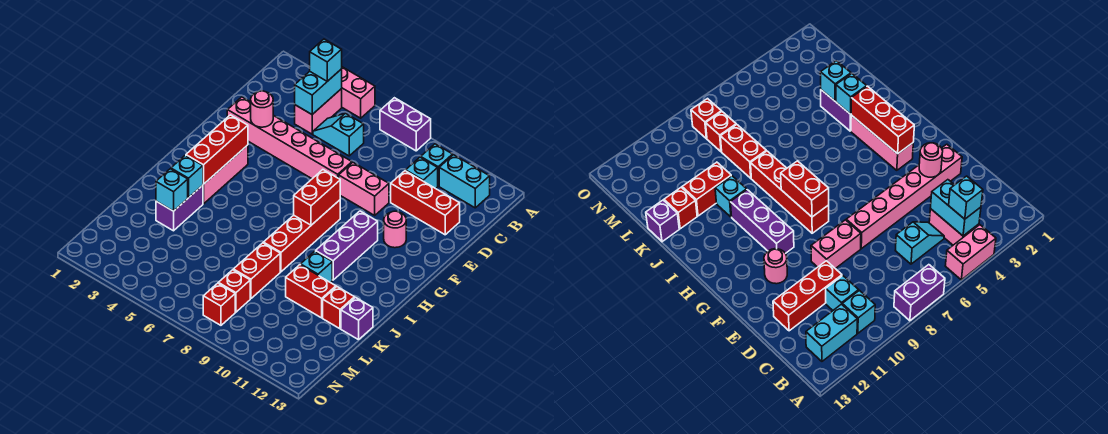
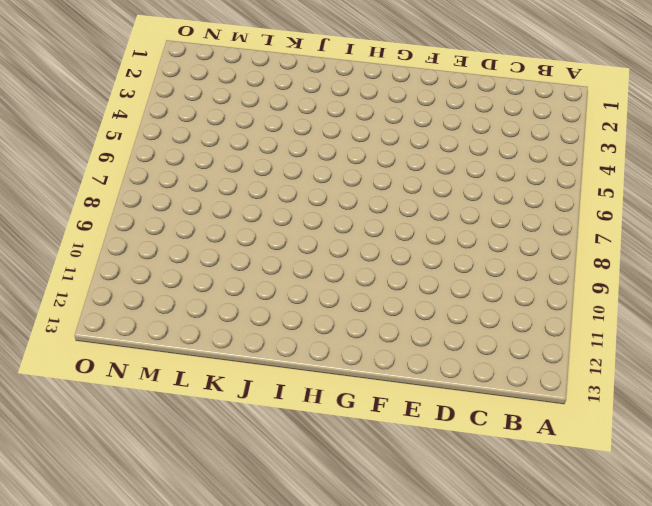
none -> pink brick A4:A5 level 1
none -> purple brick A7:A8 level 1
none -> pink brick B4:C4 level 1

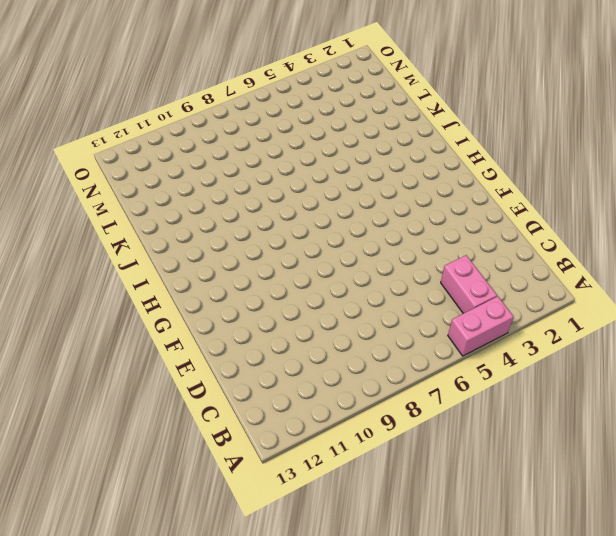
none -> purple brick A7:A8 level 1
none -> cyan brick B10 level 1
none -> cyan brick B11:B12 level 1

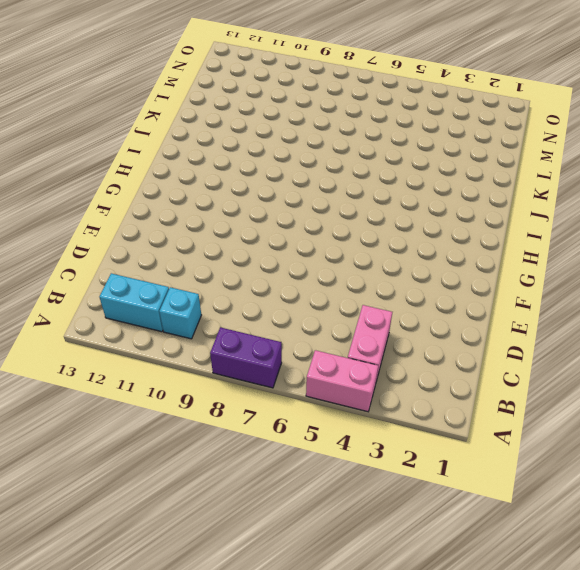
none -> cyan slope C5:C6 level 1 top 6
none -> cyan brick C10 level 1
none -> red brick D10:D12 level 1

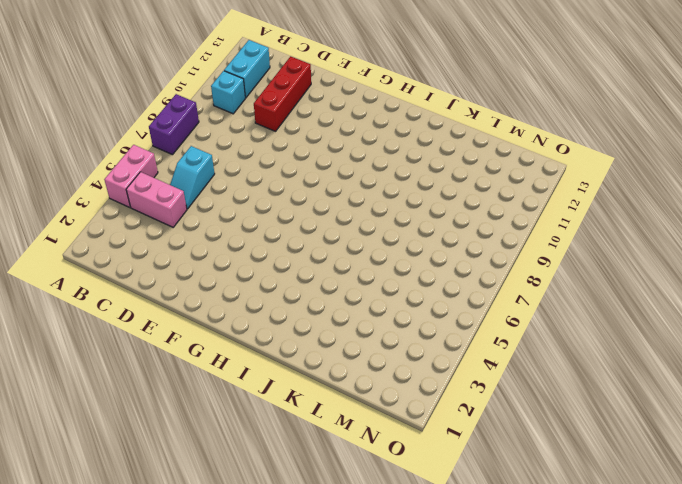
none -> cyan brick C10 level 1
none -> pink brick E2:E7 level 1
none -> pink brick E8:E9 level 1

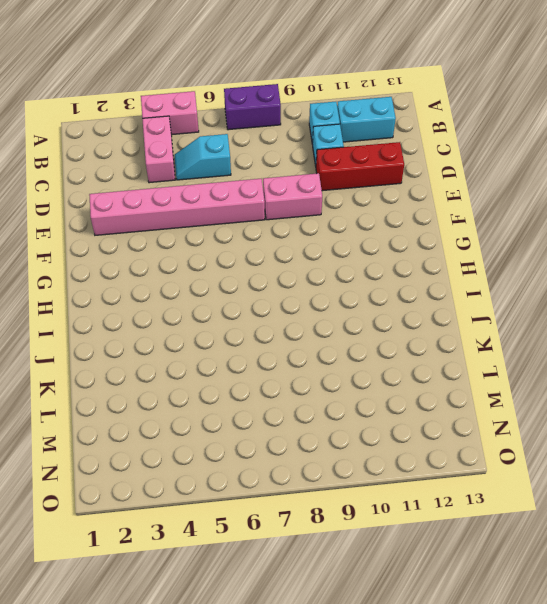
none -> pink round brick F11 level 1
none -> pink brick G3:I3 level 1
none -> red brick G8:J8 level 1

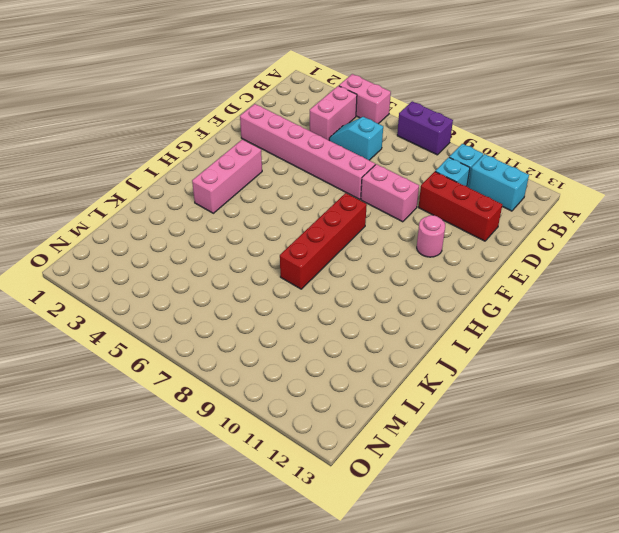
none -> purple brick G10:I10 level 1
none -> purple brick J3:K3 level 1
none -> cyan brick J10 level 1

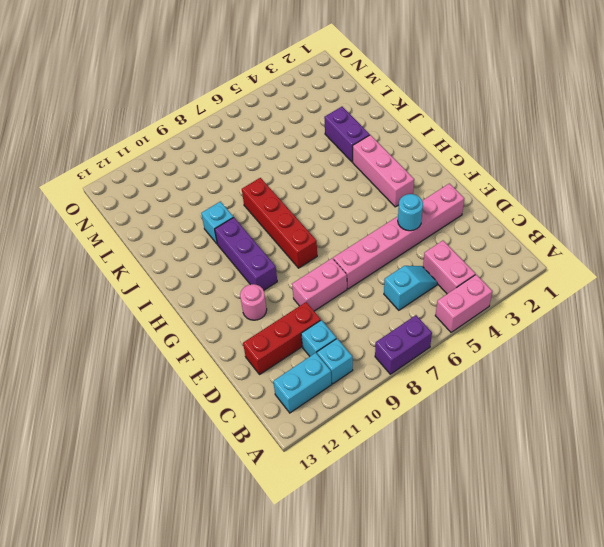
cyan round brick E4 level 2 -> none
none -> red brick K8:L8 level 1
none -> red brick K10:K11 level 1
none -> red brick K12 level 1

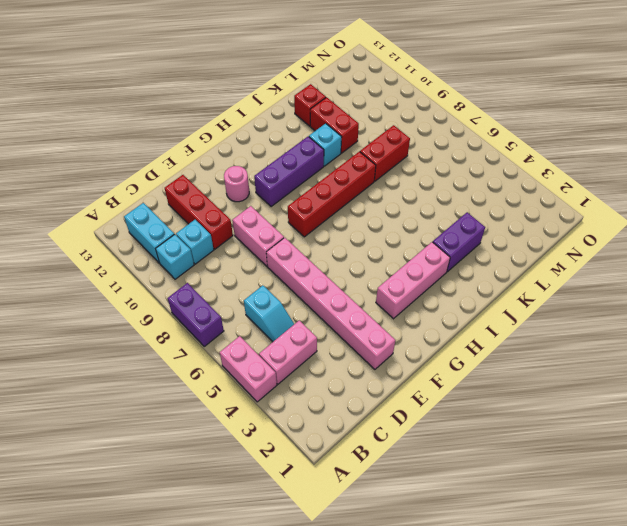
none -> purple brick K13 level 1
none -> red brick M8 level 1
none -> red brick N8 level 1

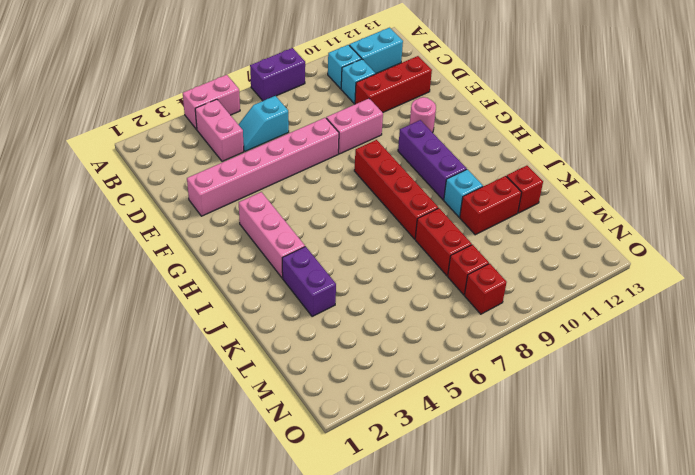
none -> purple brick K13 level 1
none -> cyan brick B4:C4 level 2
none -> pink round brick E3 level 2

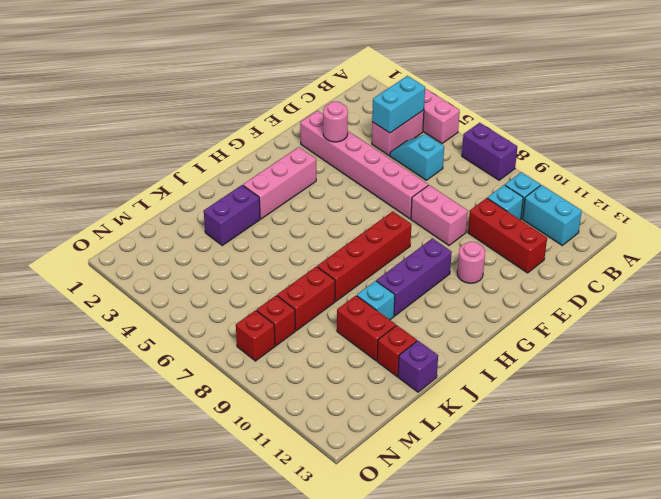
none -> red brick G3:I3 level 2
none -> red brick G8:H8 level 2
none -> cyan brick J3 level 2

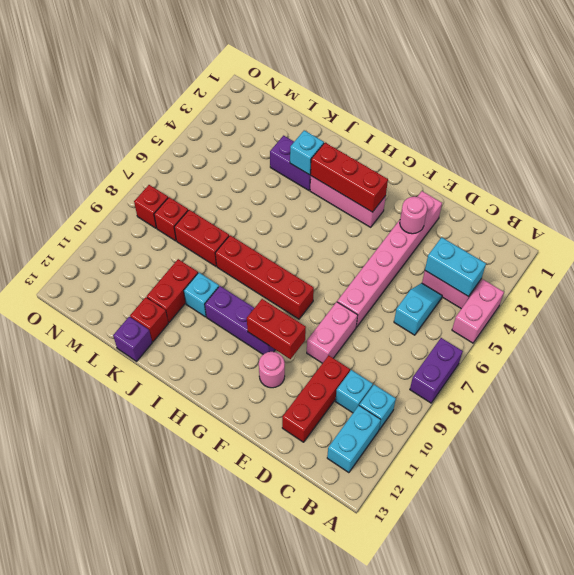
red brick F10:G10 level 2 -> red brick G8:H8 level 2
none -> cyan brick K3 level 2
none -> cyan brick B4 level 3

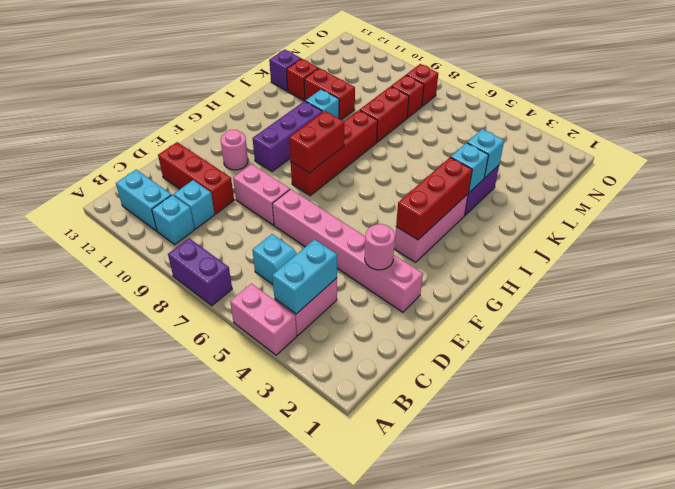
none -> cyan brick B4 level 3

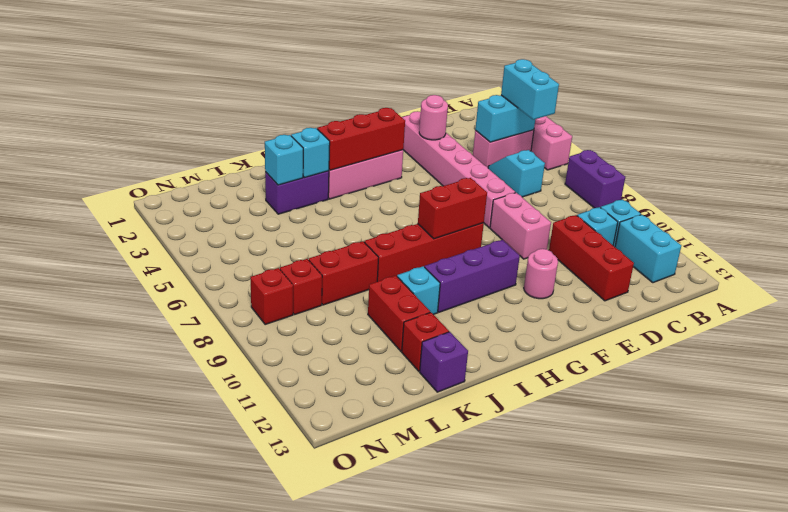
cyan brick B4:B5 level 3 -> cyan brick B4 level 3

